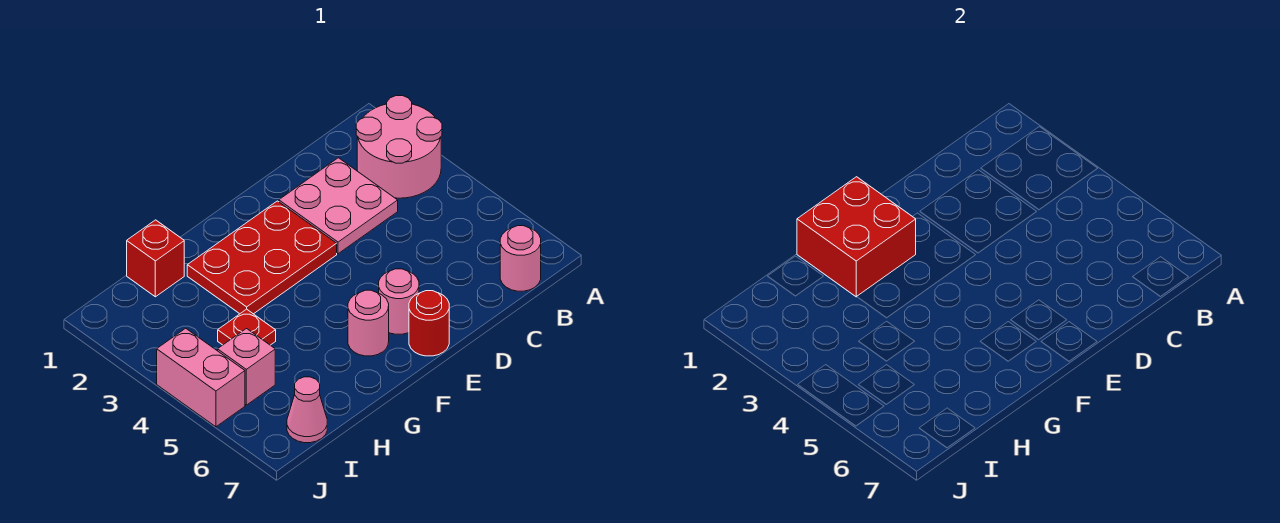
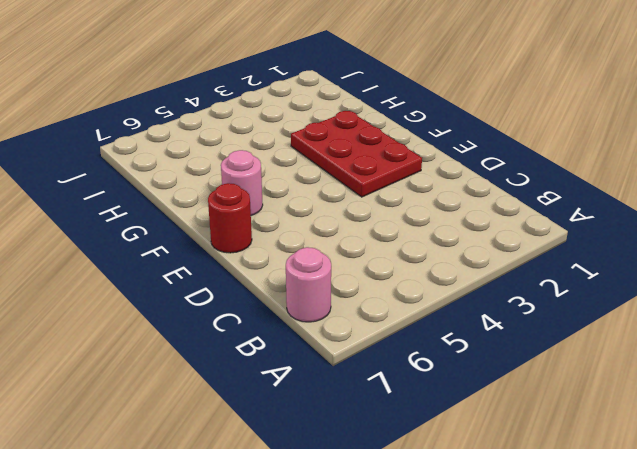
none -> pink round brick A2:B3 level 1
none -> pink plate C2:D3 level 1
none -> pink round brick E6 level 1

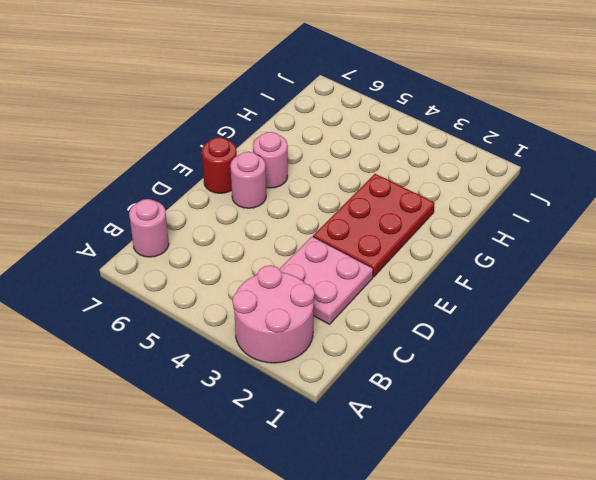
none -> red brick H1 level 1
none -> red plate H4 level 1
none -> pink brick I5 level 1

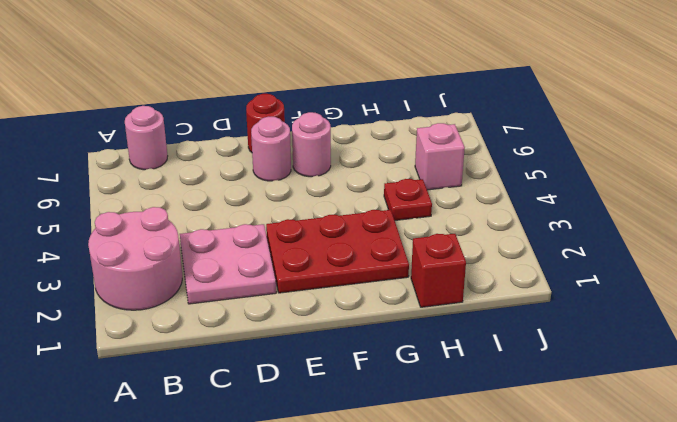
none -> pink cone I7 level 1
none -> pink brick J4:J5 level 1
none -> red brick F1:G2 level 2

